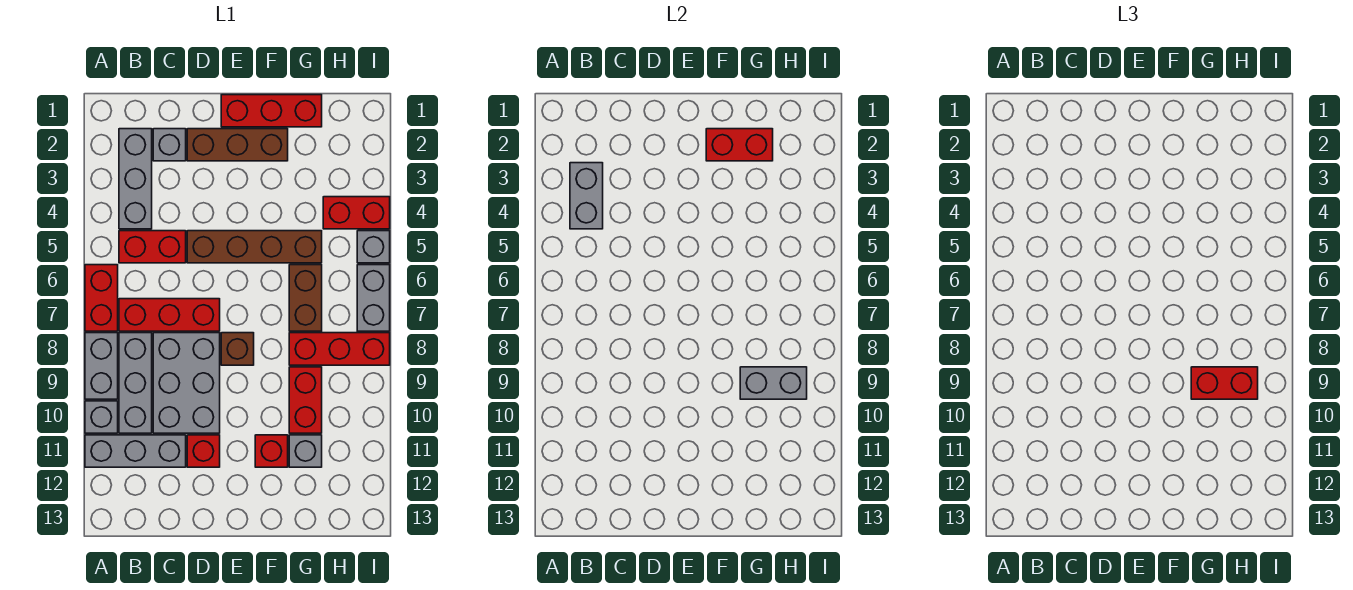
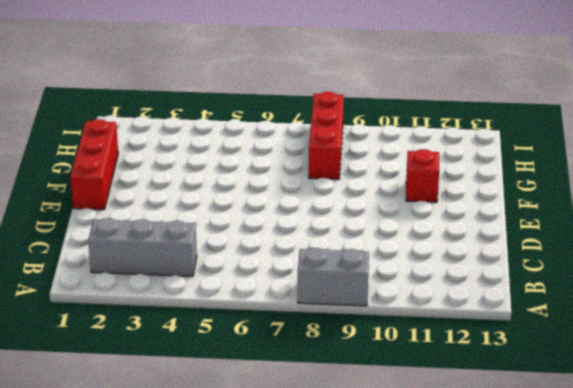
none -> red brick A6:A7 level 1
none -> grey brick A10 level 1
none -> grey brick A11:C11 level 1

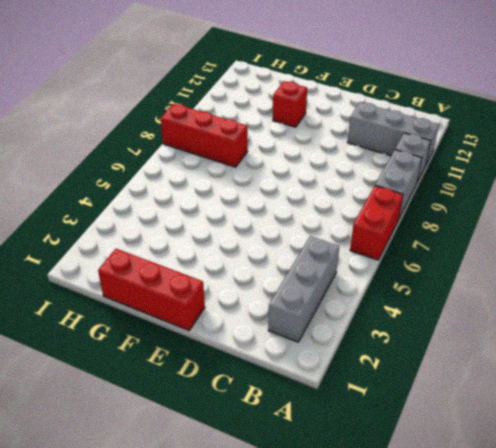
none -> red brick B5:C5 level 1
none -> red brick B7:D7 level 1
none -> grey brick B8:B10 level 1

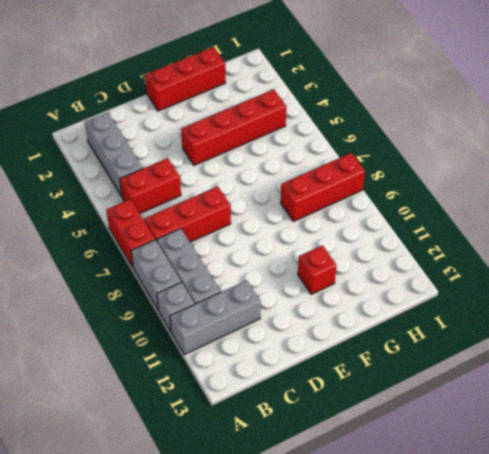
red brick E4:H4 level 1 -> red brick H4:I4 level 1
none -> grey brick C2 level 1
none -> grey brick C8:D10 level 1
none -> brown brick D2:F2 level 1

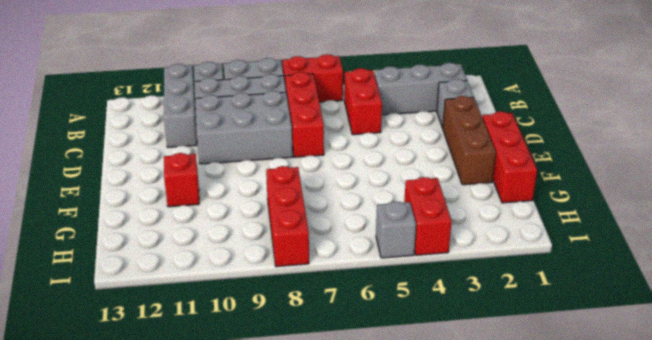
none -> brown brick D5:G5 level 1
none -> red brick D11 level 1
none -> brown brick E8 level 1

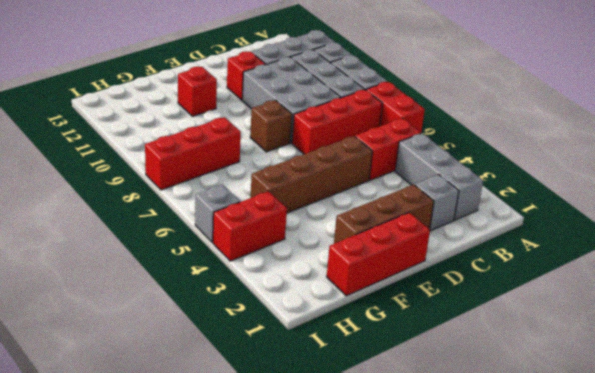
none -> brown brick G6:G7 level 1
none -> red brick G9:G10 level 1
none -> grey brick G11 level 1

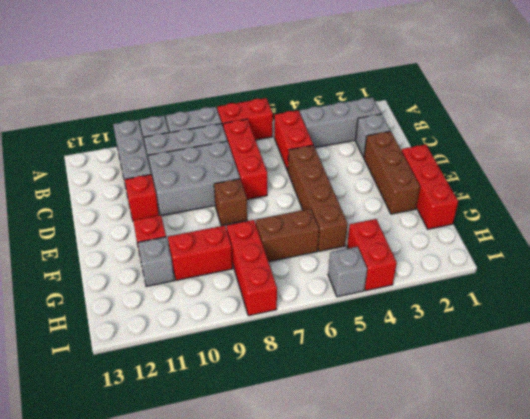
none -> grey brick I6:I7 level 1
none -> grey brick B3:B4 level 2
none -> red brick F2:G2 level 2

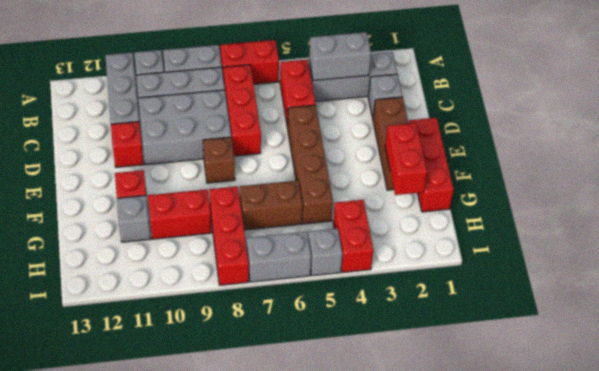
none -> grey brick G9:H9 level 2
none -> red brick G9:H9 level 3

